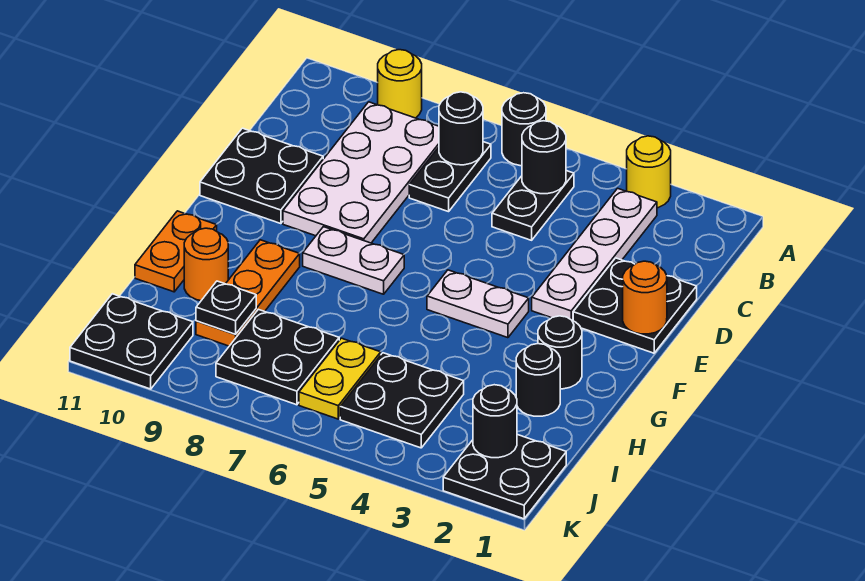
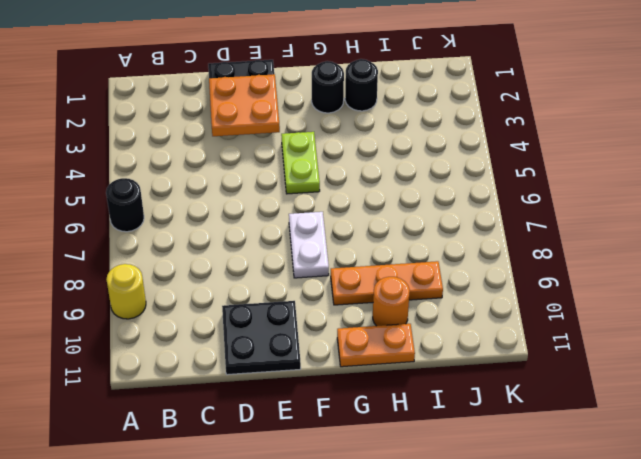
orange plate D2:E3 level 2 -> none
lime plate F4:F5 level 1 -> white plate F4:F5 level 1
none -> yellow round brick A3 level 1
none -> white plate B3:E3 level 1
none -> black plate B5:C5 level 1

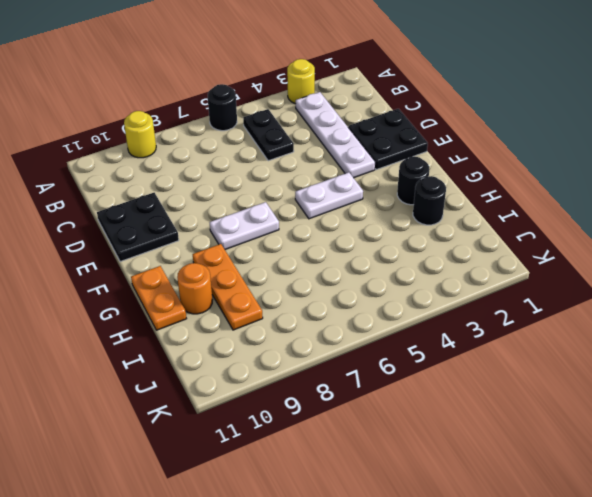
none -> black plate B7:C7 level 1
none -> white plate B8:E9 level 1
none -> black plate I4:J5 level 1

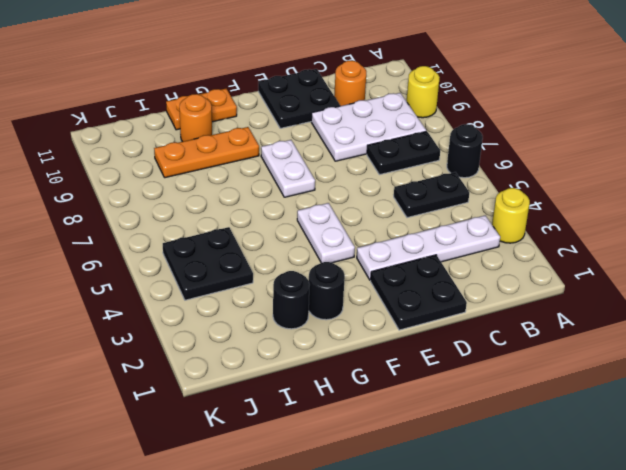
white plate B8:D9 level 1 -> white plate B8:E9 level 1
orange round brick C10 level 1 -> orange round brick E1 level 2
none -> yellow plate I6:J6 level 1
none -> black plate I7:J8 level 1
none -> black plate J1:K2 level 1

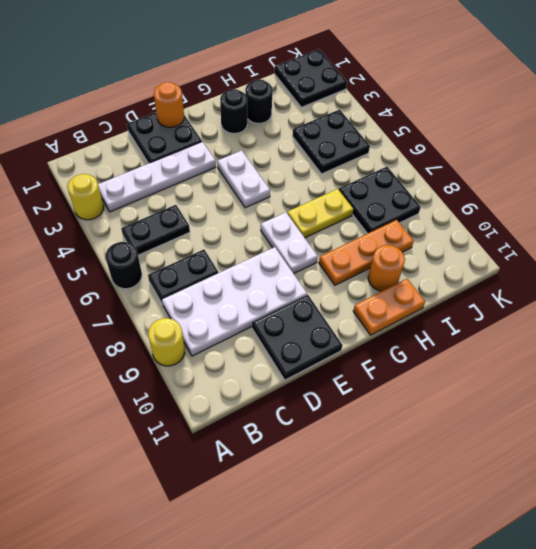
yellow plate G7:H7 level 1 -> yellow plate I6:J6 level 1
none -> black plate J10:K11 level 1
none -> black round brick B5 level 2
none -> black round brick B7 level 2

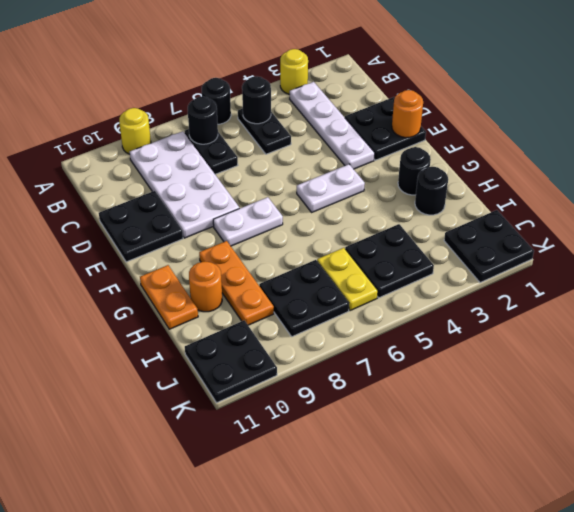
none -> black plate I9 level 2
none -> black round brick J2 level 2

